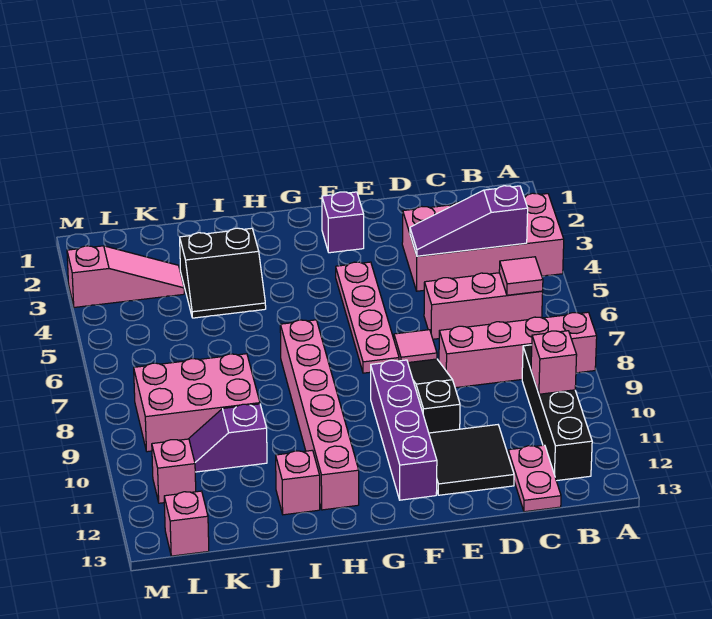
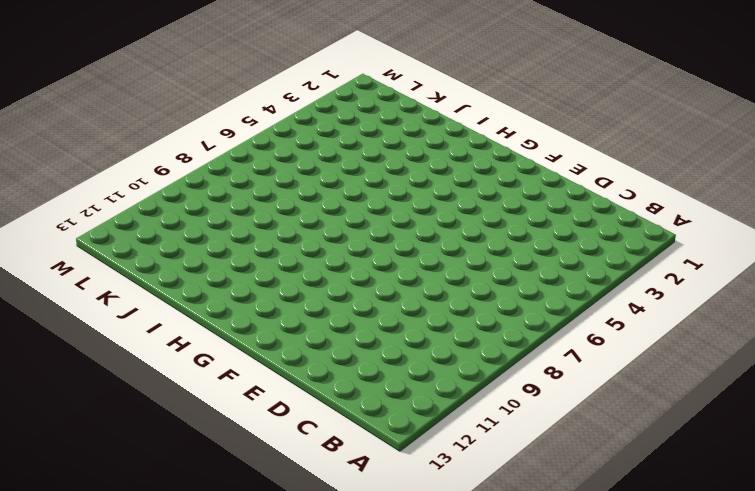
none -> pink brick A3:D4 level 1
none -> pink brick A8:D8 level 1
none -> pink brick B6:D6 level 1

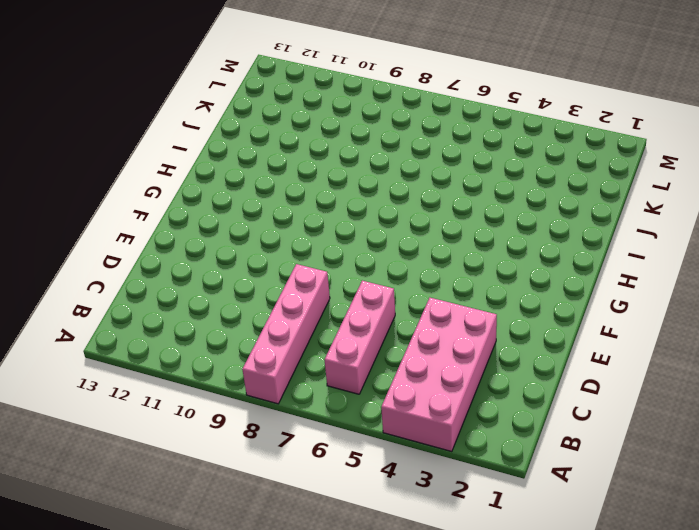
none -> black brick B9:B12 level 1
none -> pink plate C12:C13 level 1
none -> black tile D11:E12 level 1

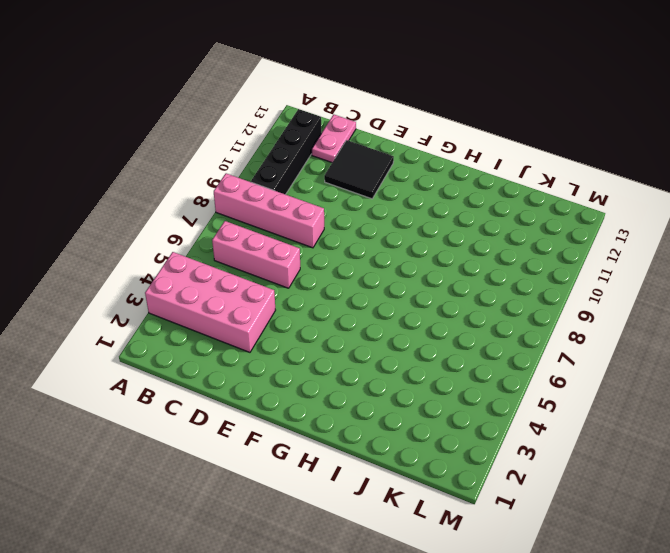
none -> pink tile E7 level 1
none -> black slope E8:E10 level 1 top 10
none -> purple brick F2 level 1

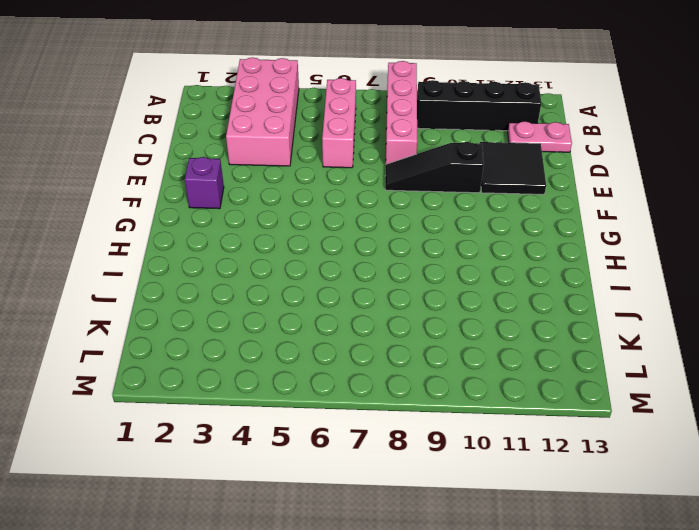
none -> pink tile E7 level 1
none -> pink plate F4:F7 level 1
none -> purple brick F9:F12 level 1

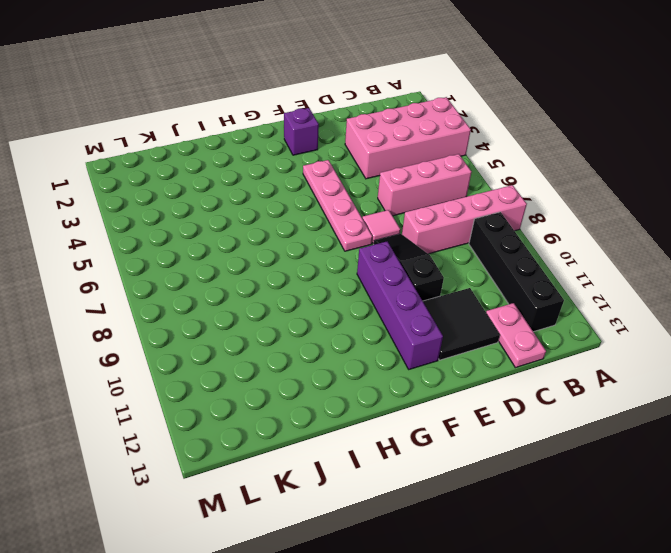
none -> pink brick H7:H12 level 1
none -> black slope I3:J4 level 1 top 3
none -> pink brick I12 level 1

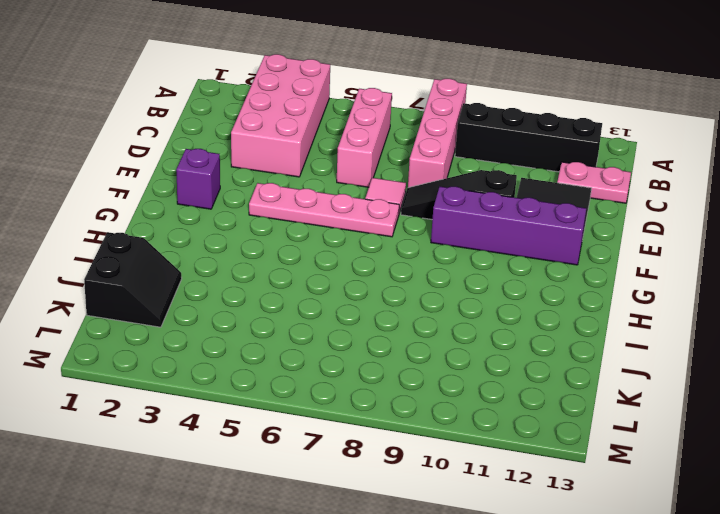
black slope J1:K2 level 1 top 1 -> black slope I3:J4 level 1 top 3
none -> pink brick H7:H12 level 1
none -> pink brick I12 level 1
none -> pink brick J8:L9 level 1

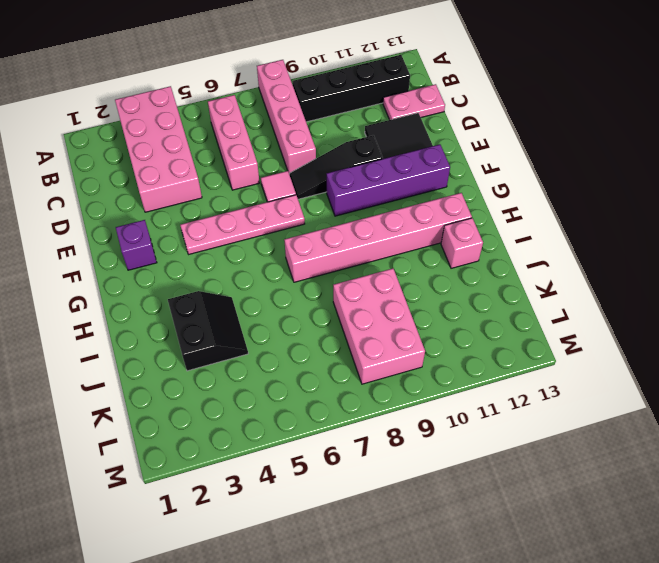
none -> purple slope J10:K10 level 1 top J
none -> pink slope K3:M3 level 1 top M
none -> pink brick L11 level 1

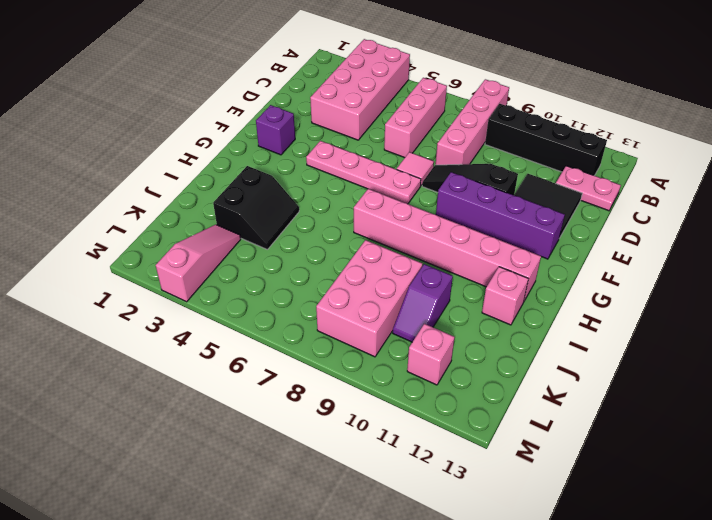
none -> pink brick L13 level 1
none -> purple slope B4:D4 level 2 top B
none -> pink tile B6 level 2

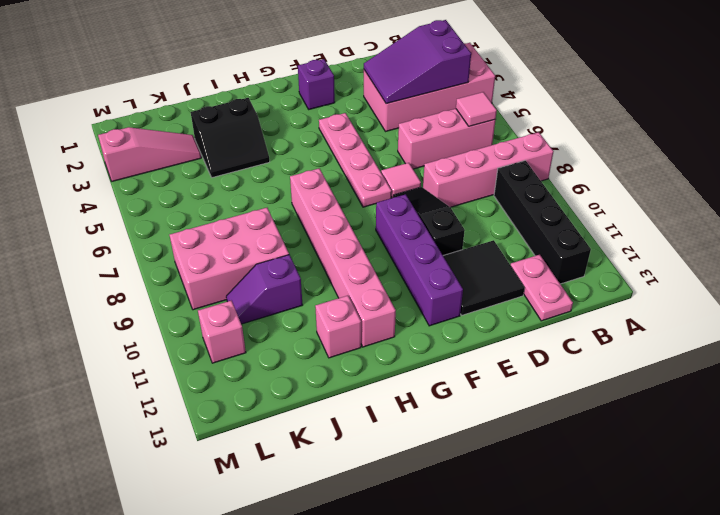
purple slope B3:D4 level 2 top B -> purple slope B4:D4 level 2 top B
none -> pink brick L13 level 1
none -> pink brick B10 level 2

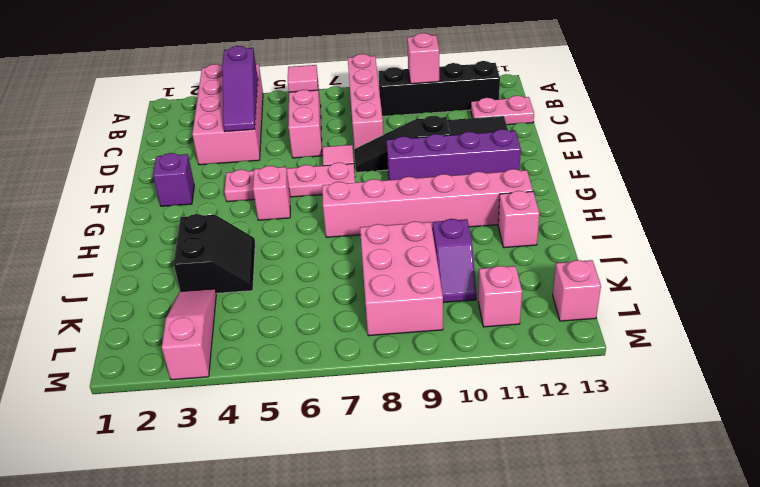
pink brick G5 level 1 -> none

